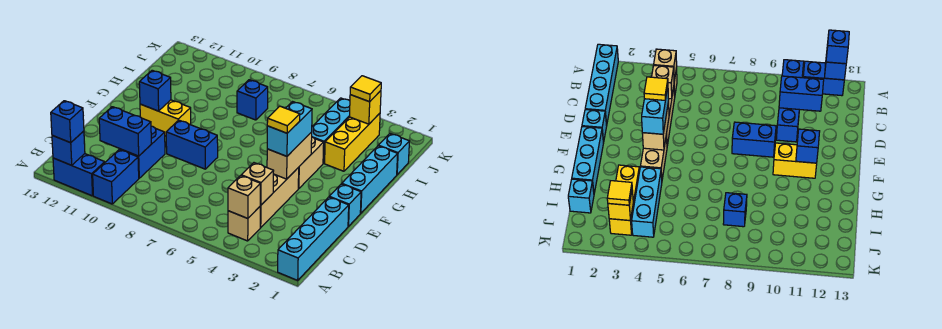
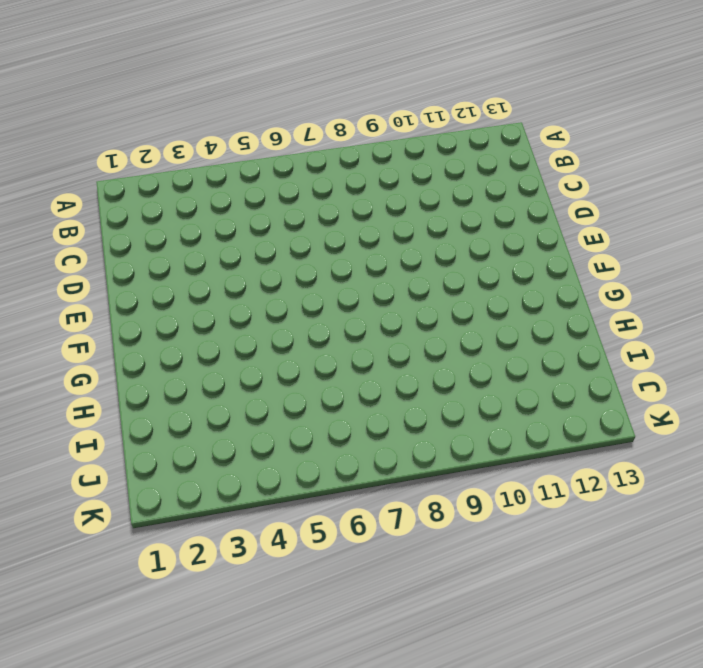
none -> cyan brick A1:D1 level 1
none -> blue brick A10:B10 level 1
none -> blue brick A11:A12 level 1

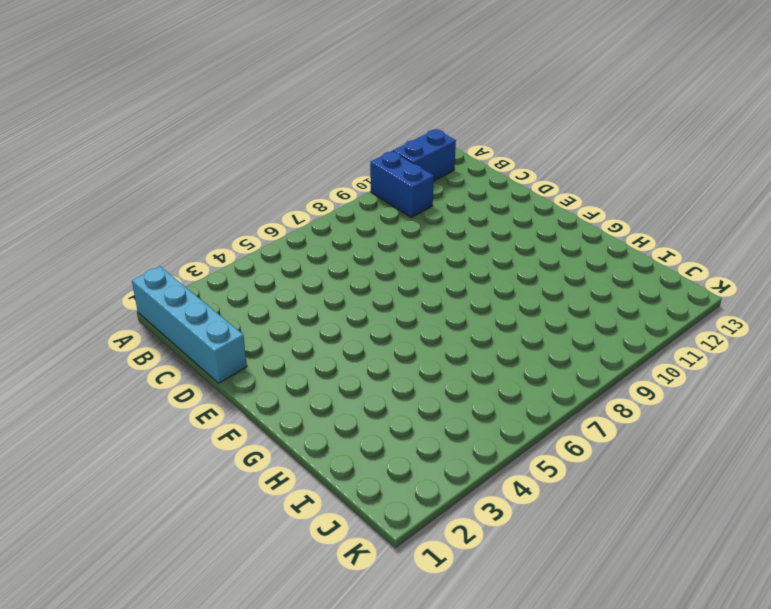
none -> tan brick B4 level 1
none -> tan brick C4:E4 level 1
none -> blue brick C10:D10 level 1

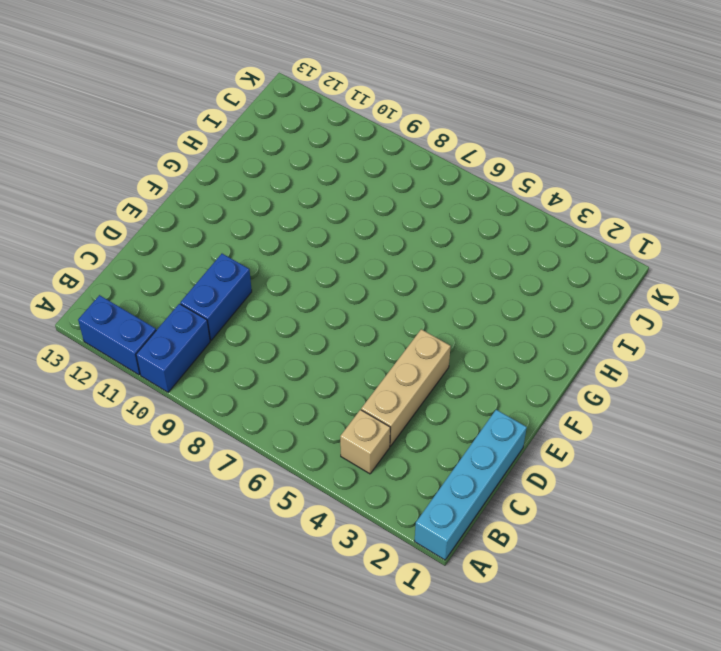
none -> cyan brick E1 level 1
none -> blue brick E8:E9 level 1
none -> cyan brick F1:H1 level 1

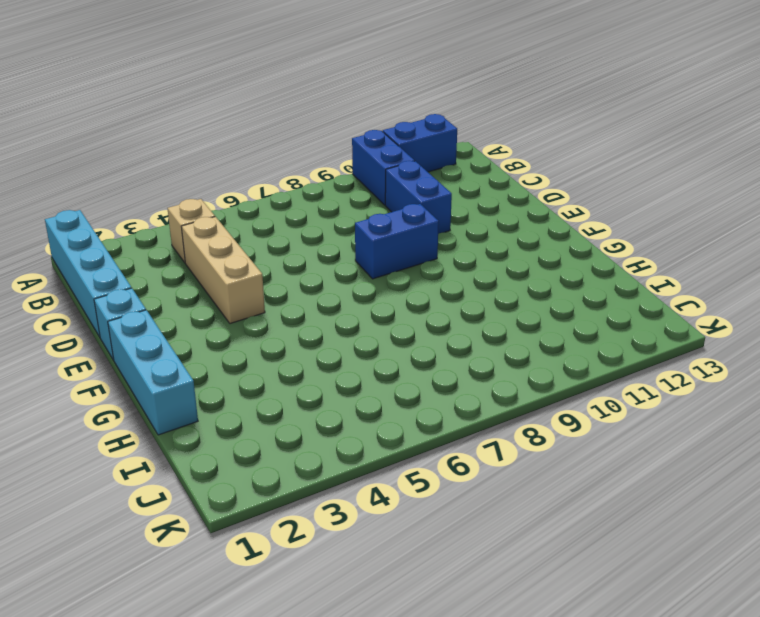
none -> tan brick F4:G4 level 1
none -> yellow brick F10:F11 level 1
none -> yellow brick H3:J3 level 1

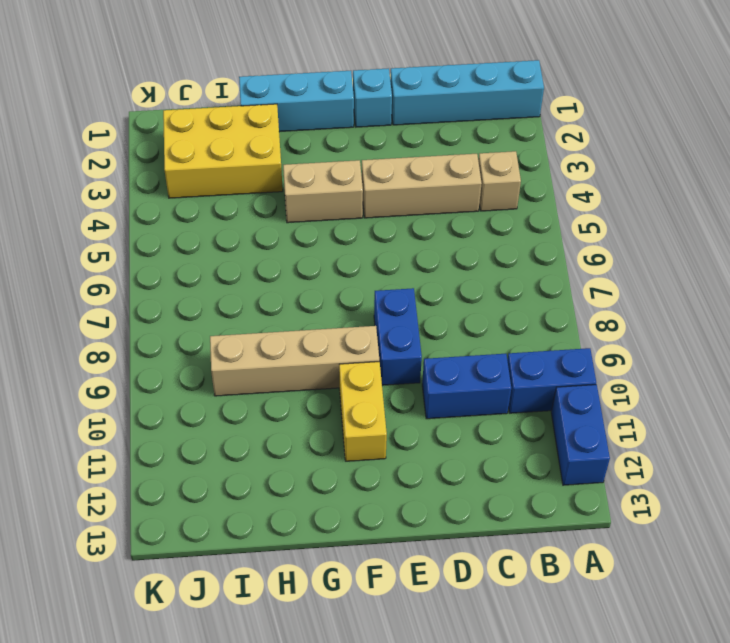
tan brick F9:I9 level 1 -> none
yellow brick H2:J3 level 1 -> yellow brick H3:J3 level 1
none -> cyan brick H4:J4 level 1
none -> cyan brick I1 level 1
none -> blue brick I8 level 1

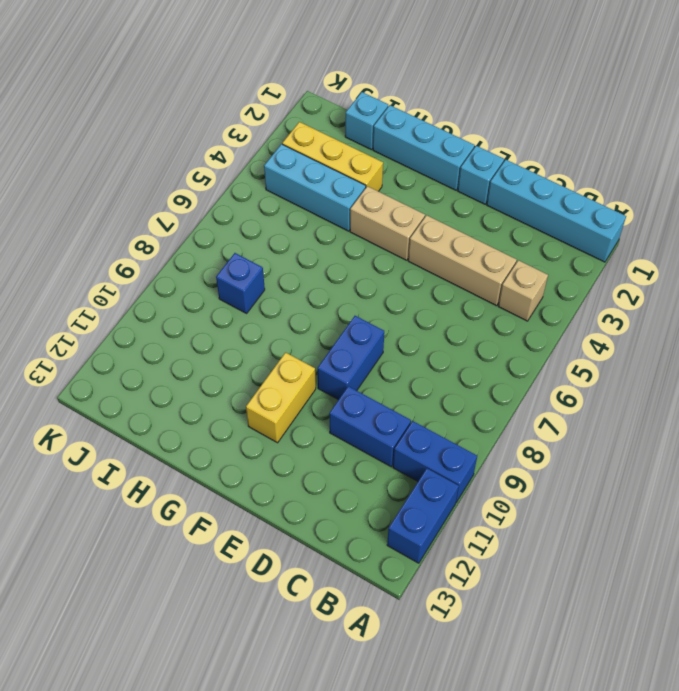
none -> blue brick A12 level 2
none -> tan brick B4 level 2
none -> tan brick C4 level 2

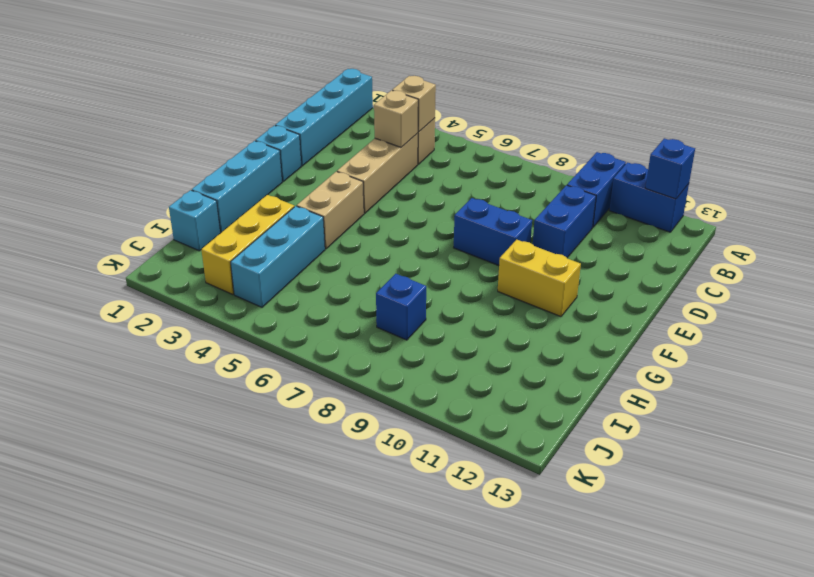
none -> blue brick C10:C11 level 2
none -> tan brick E4:F4 level 2
none -> blue brick F11 level 2

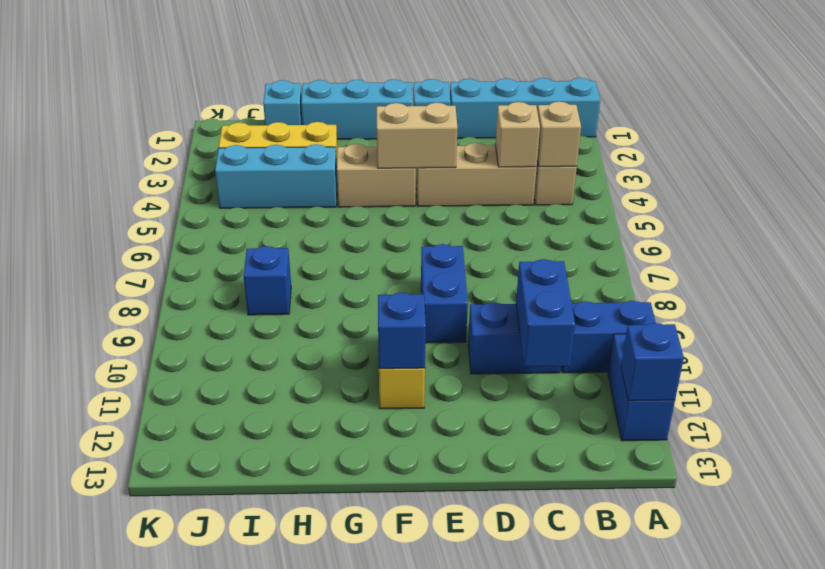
none -> yellow brick J3 level 2
none -> blue brick A12 level 3
none -> cyan brick E4:F4 level 3

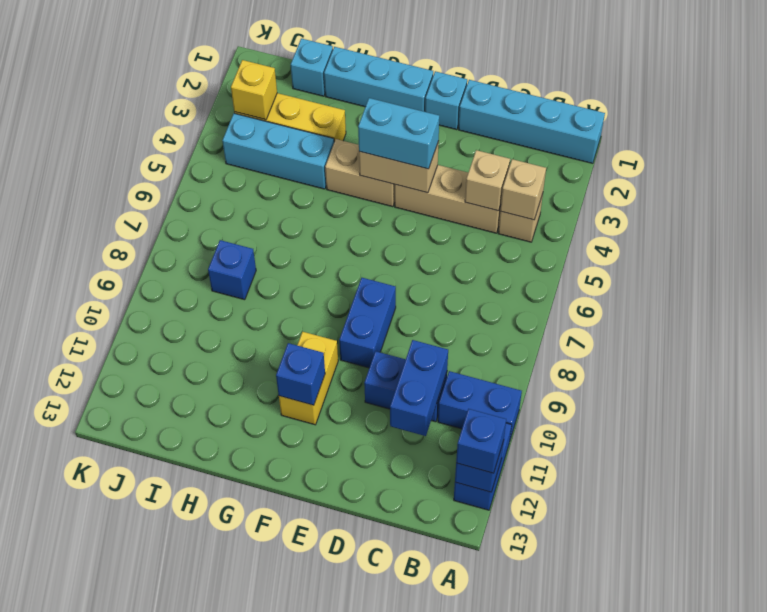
none -> yellow tile J3 level 3
none -> yellow tile E4 level 4

